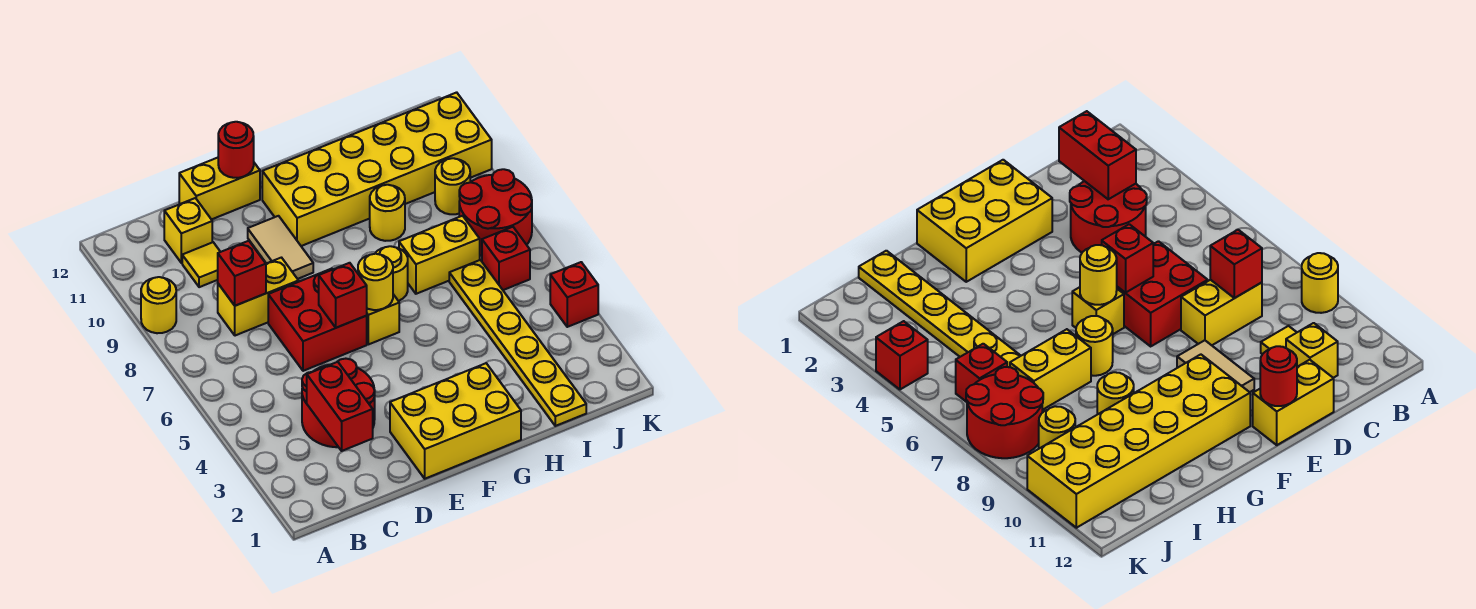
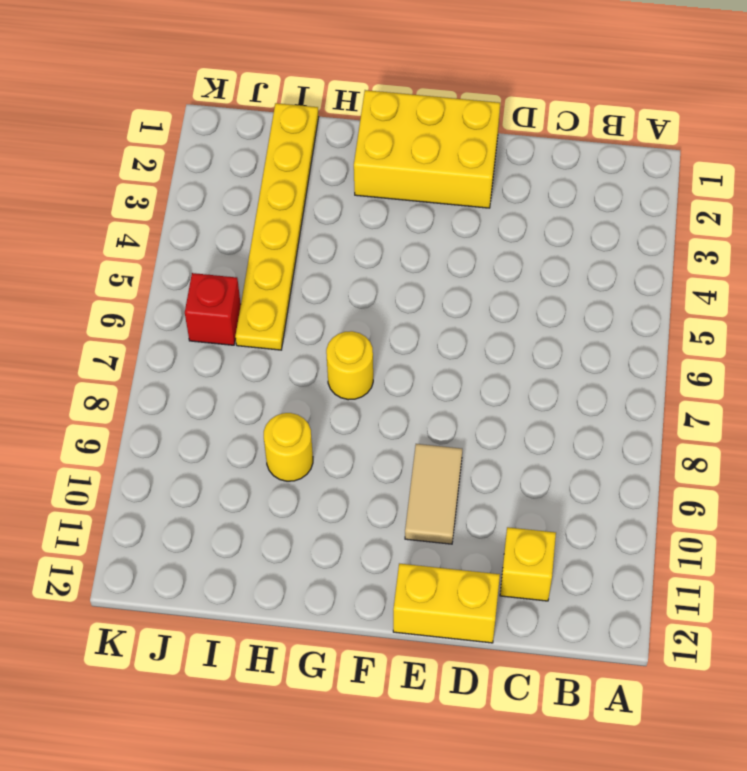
none -> yellow round brick A9 level 1
none -> red round brick C3:D4 level 1
none -> yellow brick C8:D8 level 1

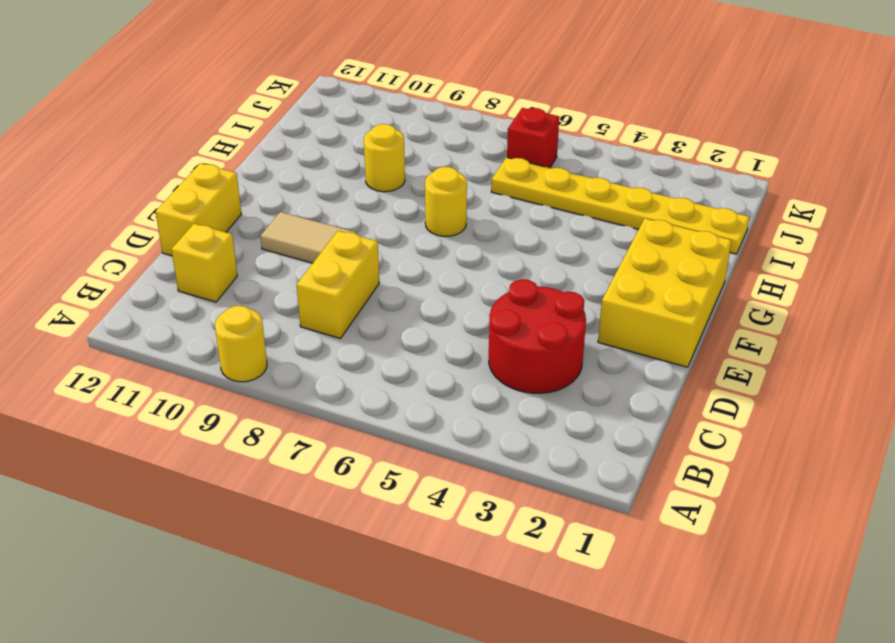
none -> yellow tile C10 level 1
none -> red brick D6:E7 level 1
none -> yellow brick F6 level 1

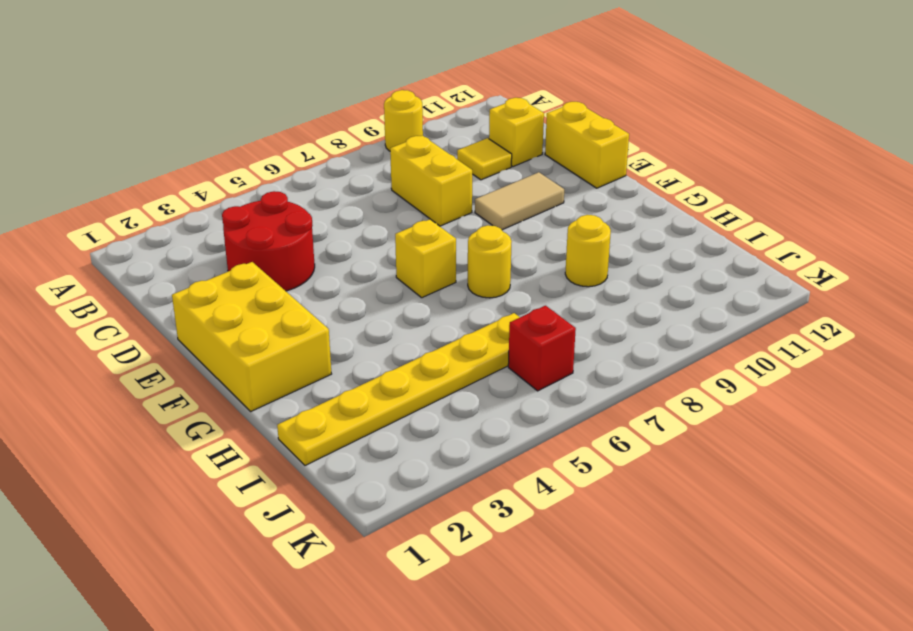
none -> red brick D6:E7 level 1
none -> yellow brick F10:K11 level 1
none -> yellow brick H7:I7 level 1

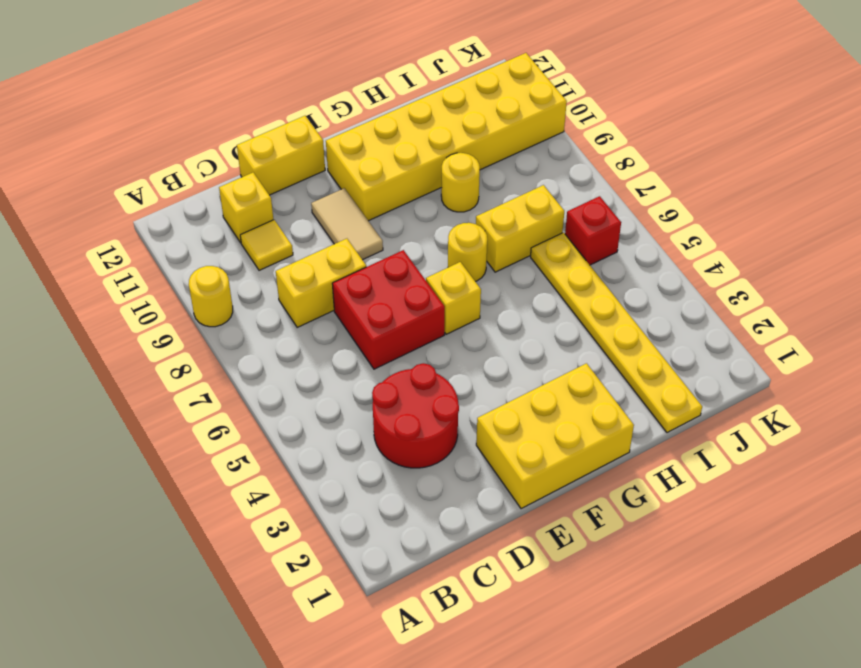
none -> red round brick J7:K8 level 1
none -> yellow round brick J9 level 1
none -> red brick K4 level 1

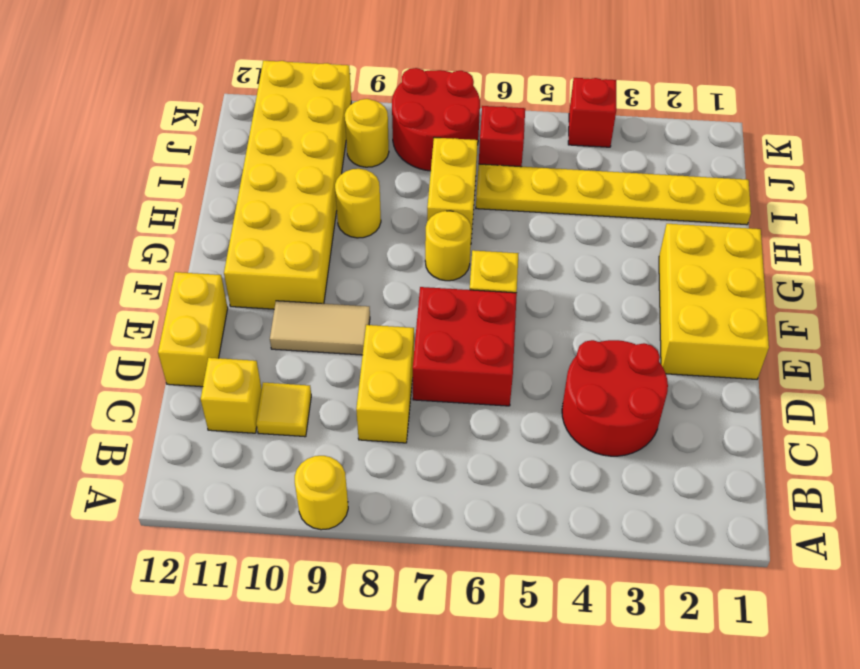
none -> red brick C2:C3 level 2
none -> red brick C8 level 2
none -> red brick E6 level 2

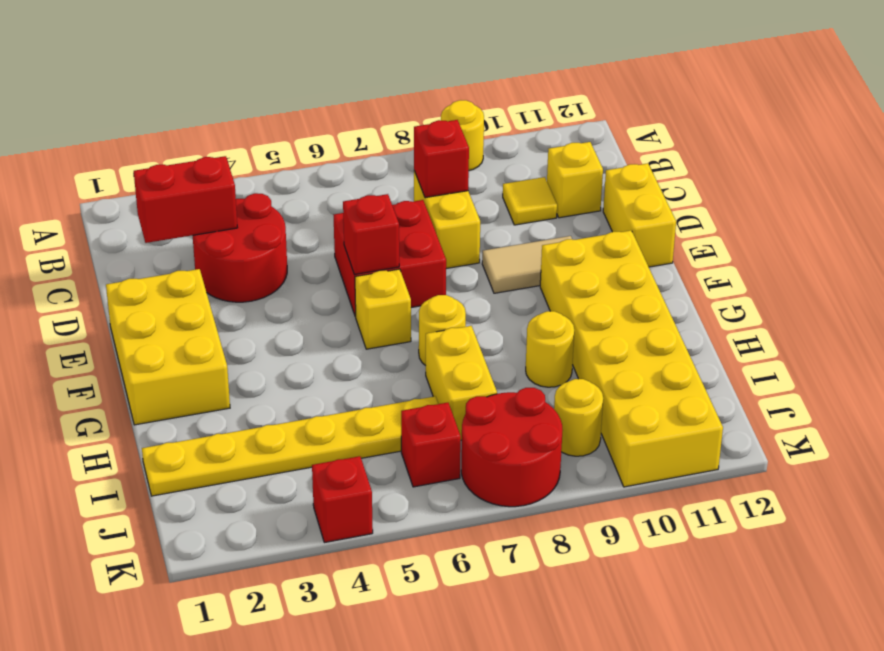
none -> red round brick E12 level 2
none -> yellow round brick F6 level 2

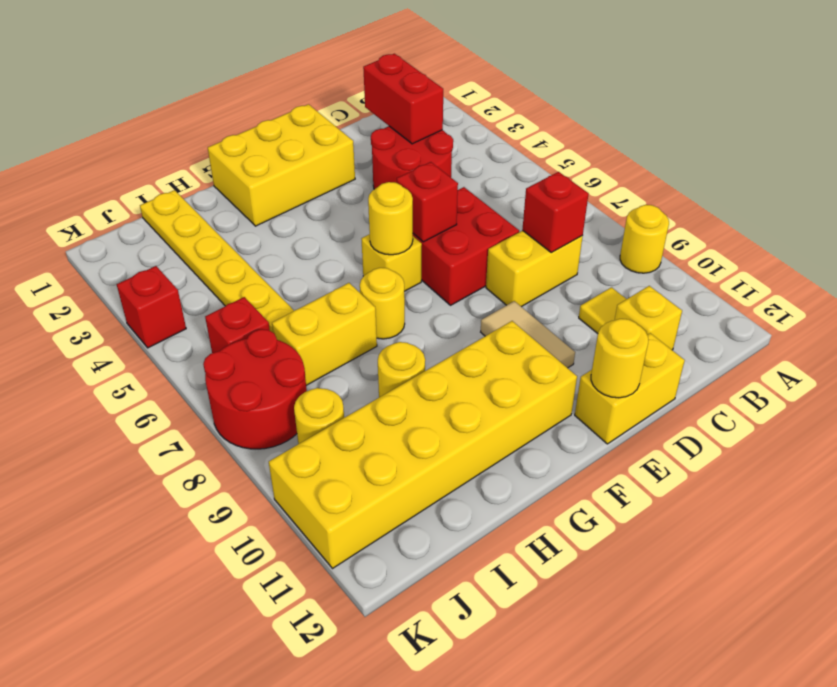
yellow round brick E12 level 2 -> red round brick E12 level 2

